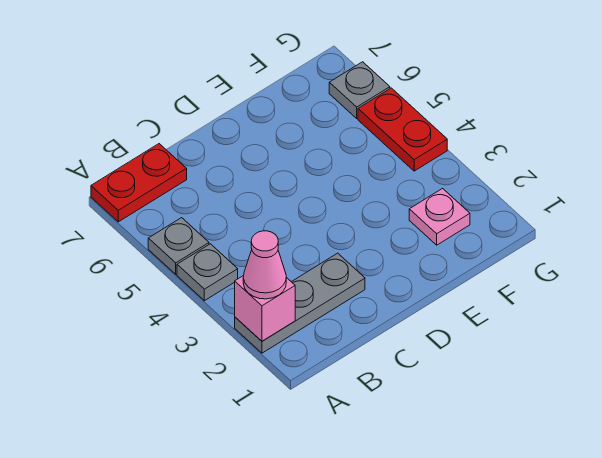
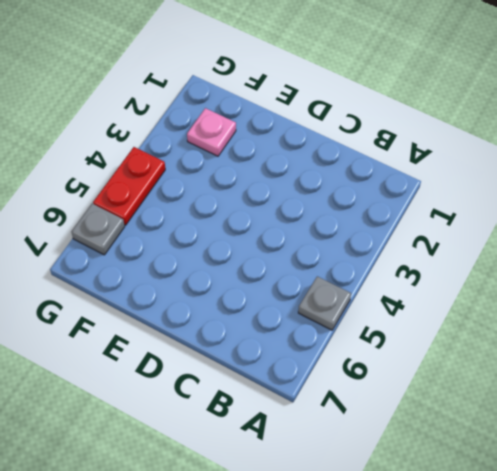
none -> grey plate A2:C2 level 1
none -> grey plate A4 level 1

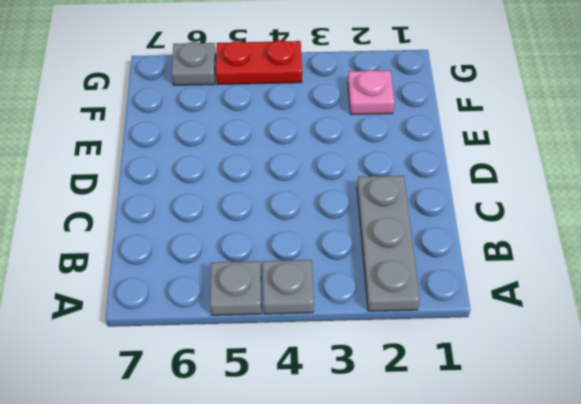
none -> red plate A7:B7 level 1
none -> pink brick A2 level 2

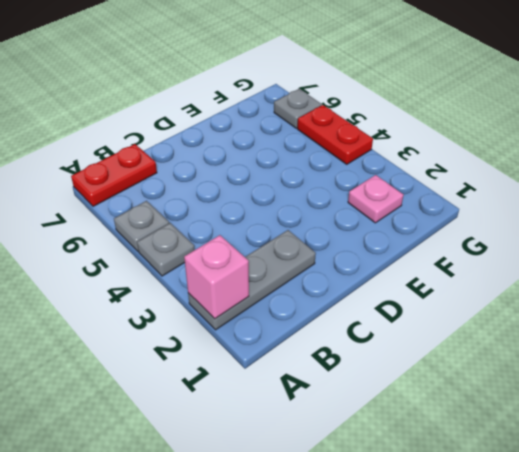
none -> pink cone A2 level 3

